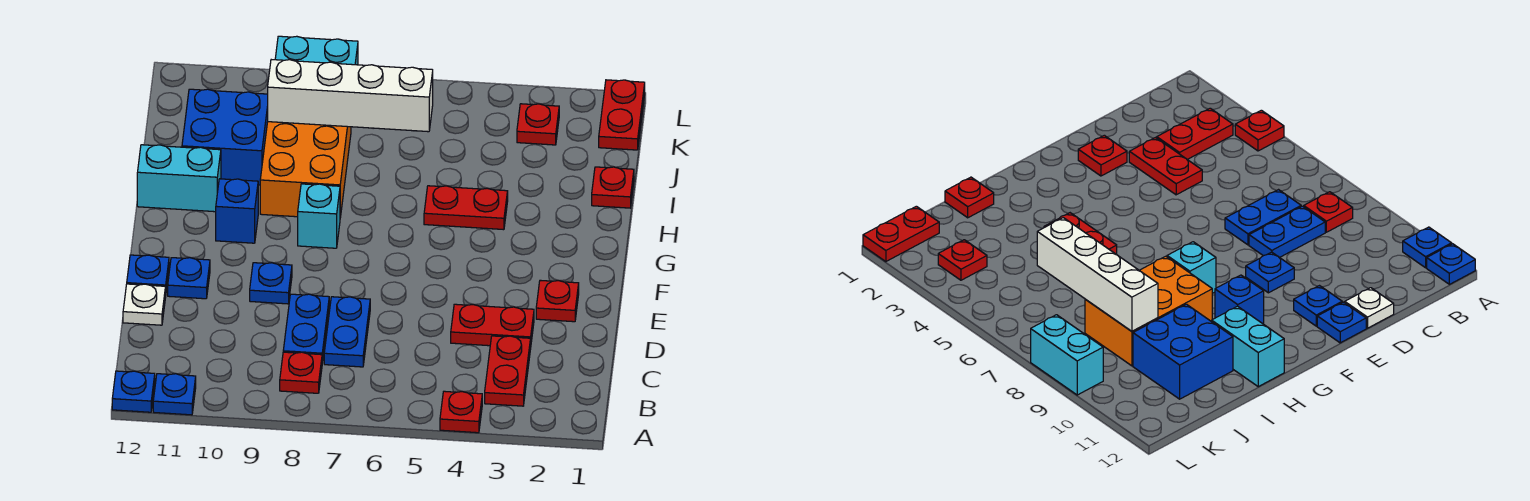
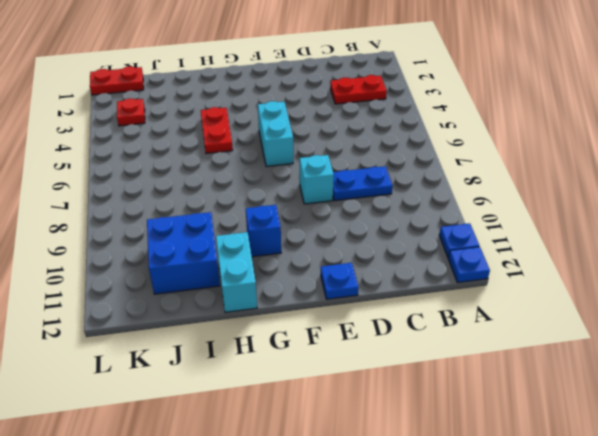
cyan brick E8 level 1 -> cyan brick G8 level 1
cyan brick F5:F6 level 1 -> cyan brick L8:L9 level 1
none -> red plate A4 level 1
none -> red plate B8 level 1
none -> blue plate C7:D7 level 1

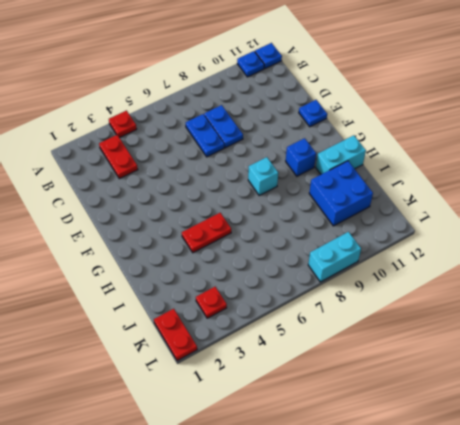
none -> red plate B8 level 1
none -> red plate D3:D4 level 1
none -> white plate D12 level 1

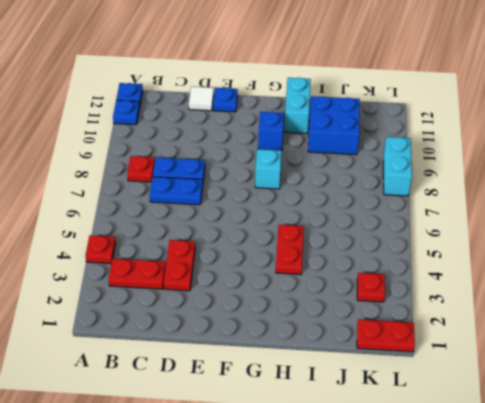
white tile D12 level 1 -> white plate D12 level 1
none -> red plate E2 level 1
none -> blue plate E9 level 1
none -> blue plate E11 level 1

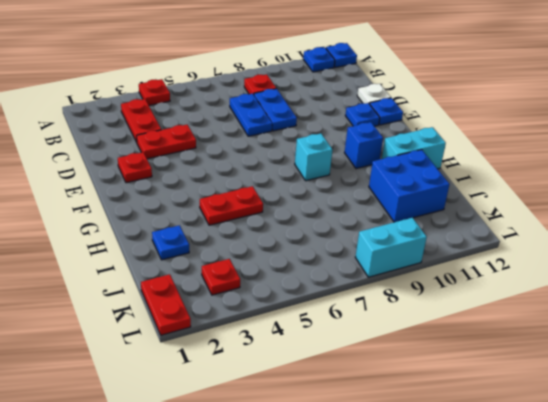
blue plate I2 level 1 -> blue plate E9 level 1
none -> orange brick H8:J9 level 1
none -> red plate I1 level 1
none -> white brick J6:J9 level 2

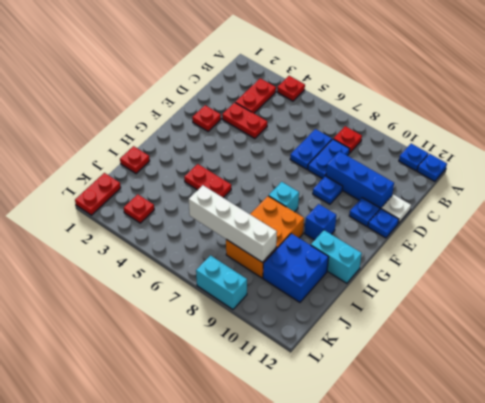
blue brick D9:D11 level 1 -> none

